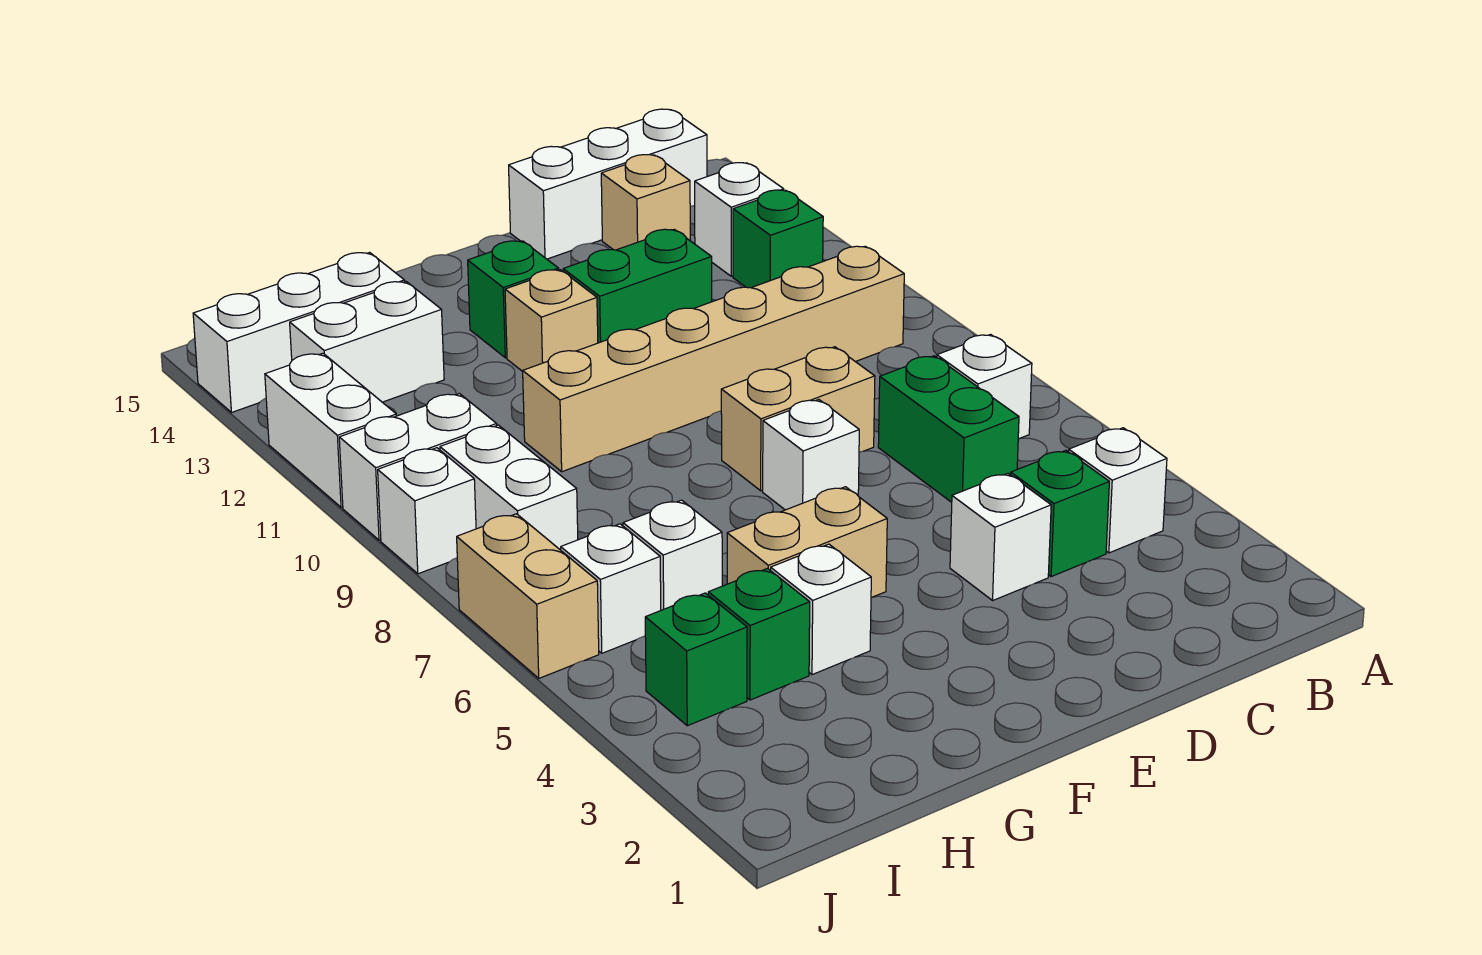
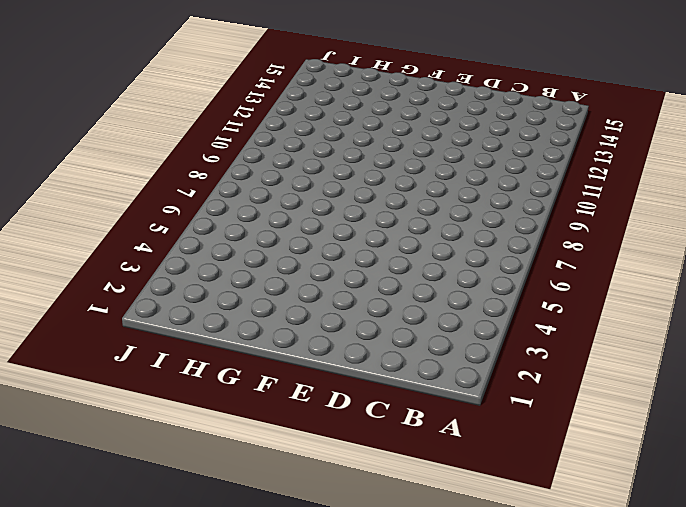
none -> white brick B4 level 1
none -> white brick B7 level 1
none -> tan brick B10:G10 level 1

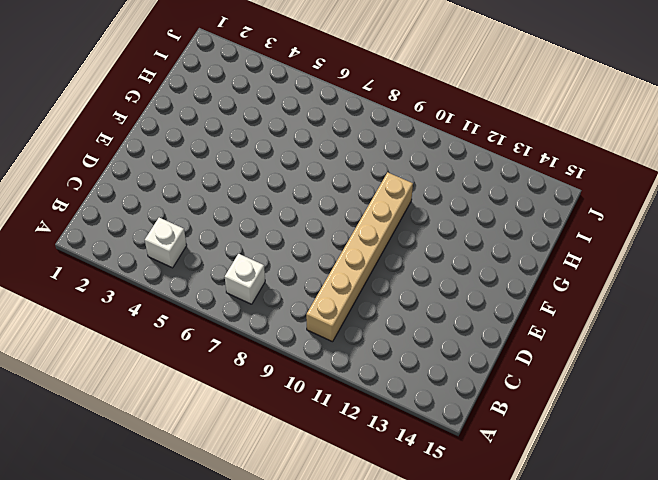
none -> green brick B12 level 1
none -> white brick B13 level 1
none -> white brick B15:D15 level 1

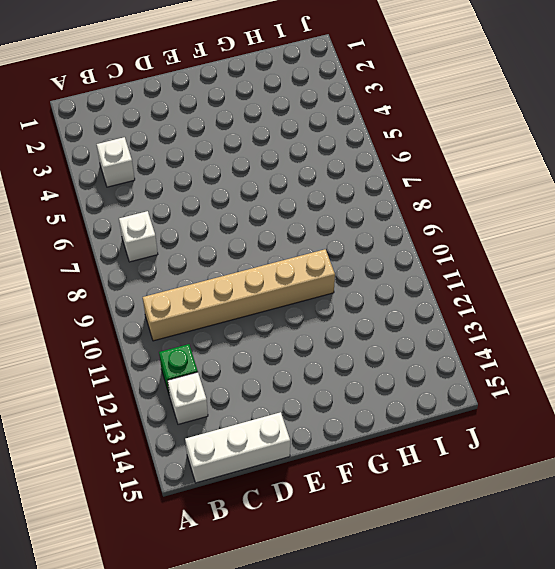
none -> green brick C4 level 1
none -> green brick C6:C7 level 1
none -> tan brick C14 level 1

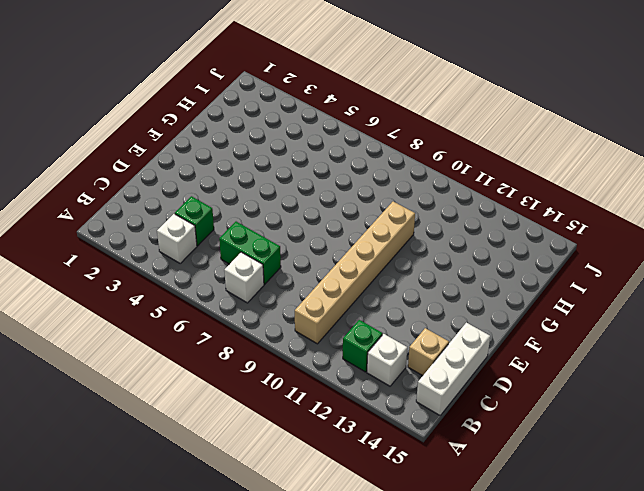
none -> white brick D4 level 1
none -> tan brick D8:E8 level 1
none -> green brick D12:E12 level 1

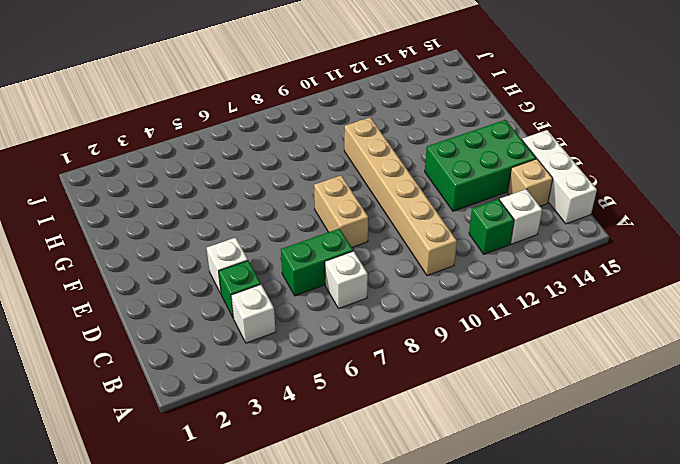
green brick D12:E14 level 1 -> green brick D12:E12 level 1
none -> white brick E7 level 1
none -> tan brick F5:G5 level 1
none -> tan brick F12 level 1

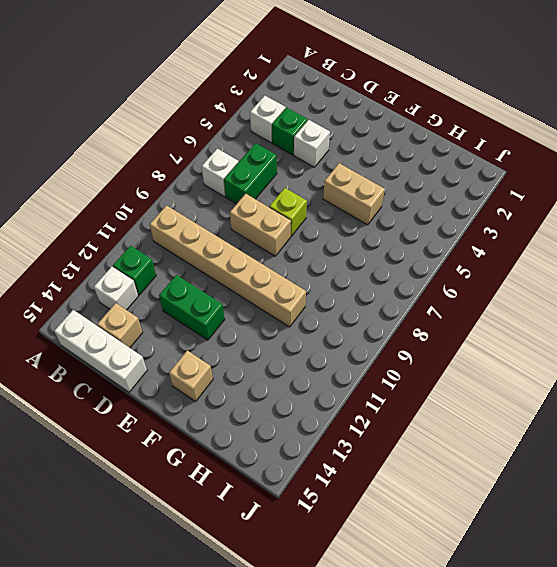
lime brick E7 level 1 -> white brick E7 level 1
tan brick F14 level 1 -> tan brick F12 level 1
none -> green brick F13 level 1
none -> white brick G4 level 1
none -> green brick H4 level 1

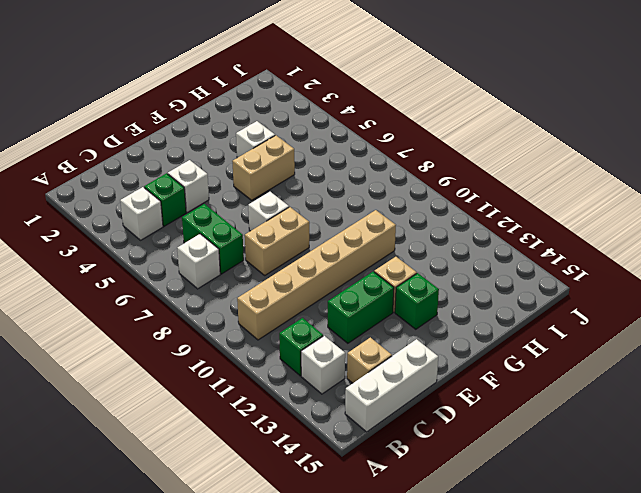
none -> green brick H4 level 1
none -> white brick H6 level 1
none -> white brick H13:I13 level 1

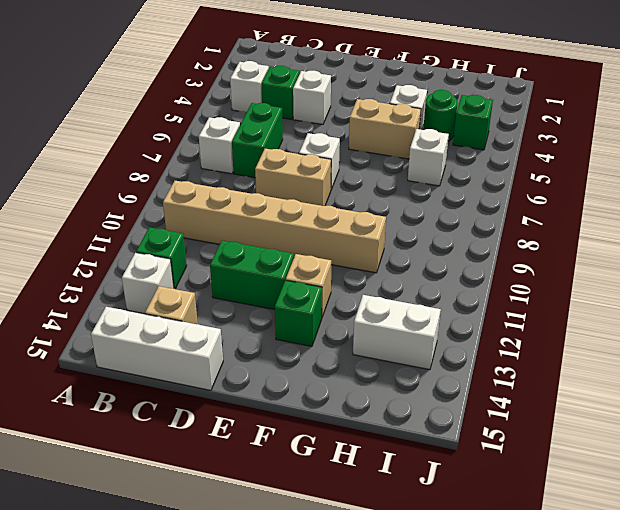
green round brick H4 level 1 -> green brick H4 level 1
none -> white brick H14:J14 level 1
none -> white brick I6 level 1
none -> white brick I8:I9 level 1

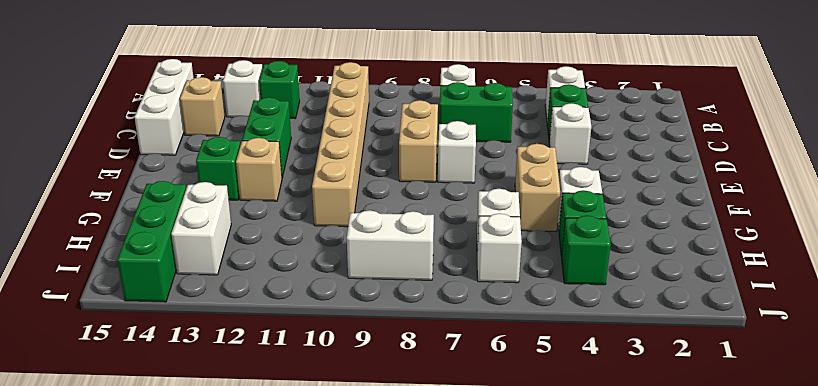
green brick H14:J14 level 1 -> white brick H14:J14 level 1
none -> white brick I10:J10 level 1
none -> tan brick J6:J7 level 1
none -> white brick J9 level 1

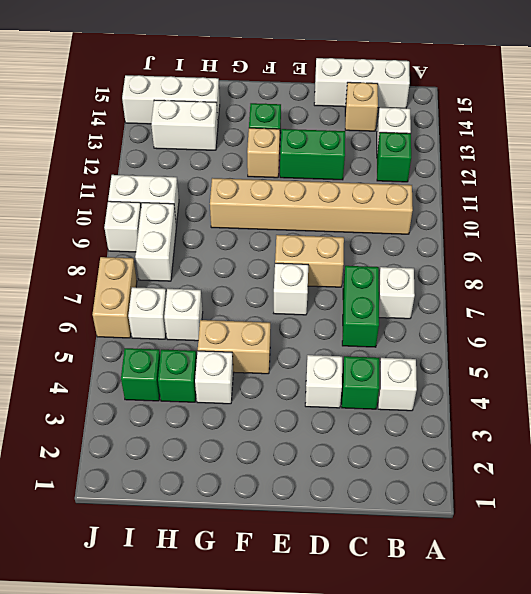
none -> white brick J11:J12 level 1

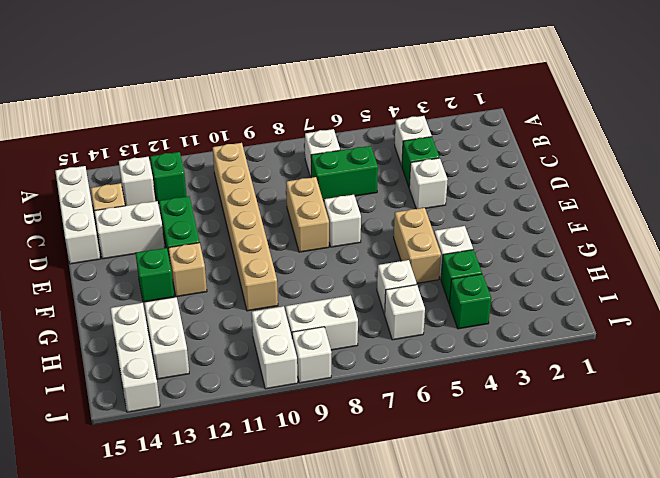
white brick D13:D14 level 1 -> white brick J11:J12 level 1
none -> tan brick J6:J7 level 1

